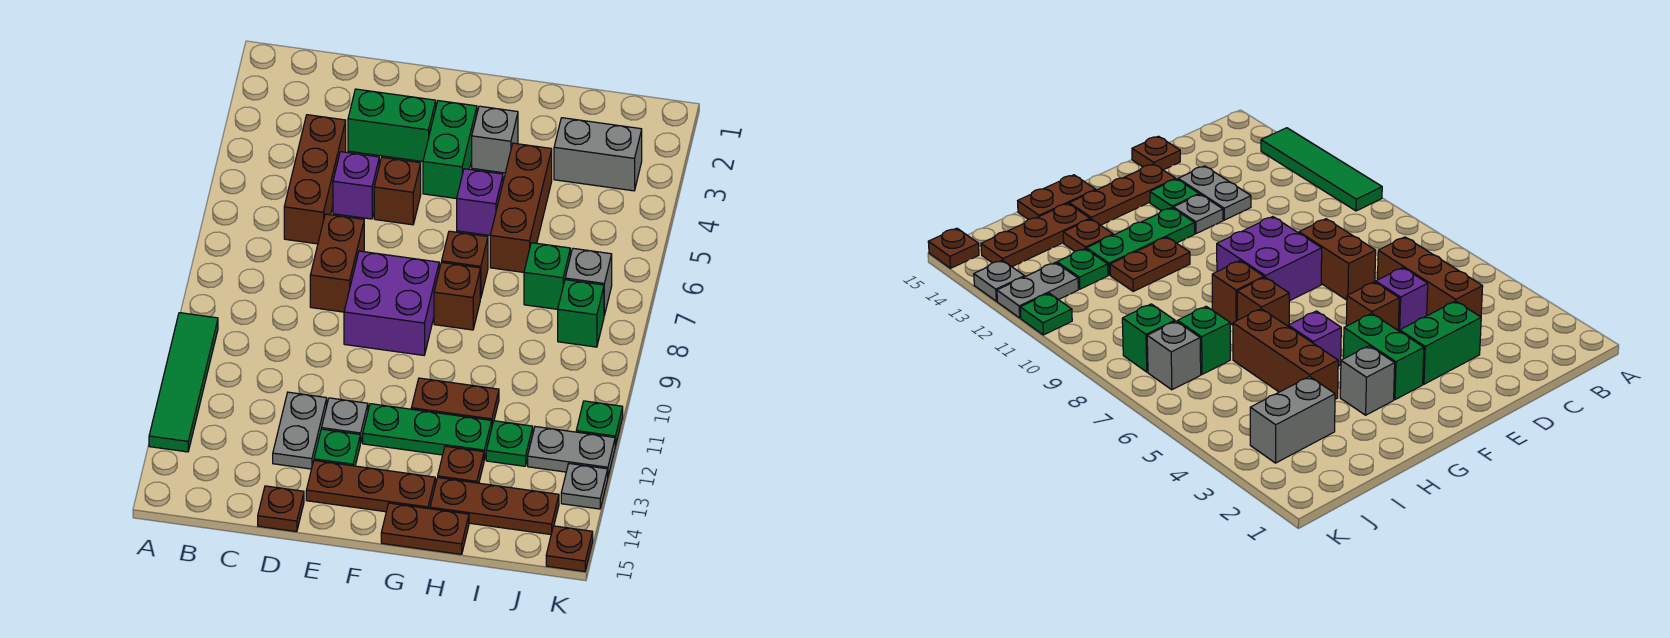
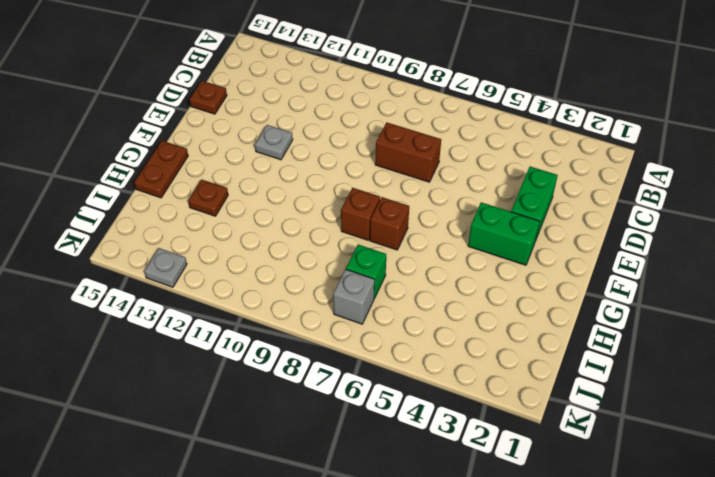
none -> green tile A10:A13 level 1
none -> brown brick C4:C6 level 1
none -> purple brick D5 level 1
none -> grey plate D12:D13 level 1

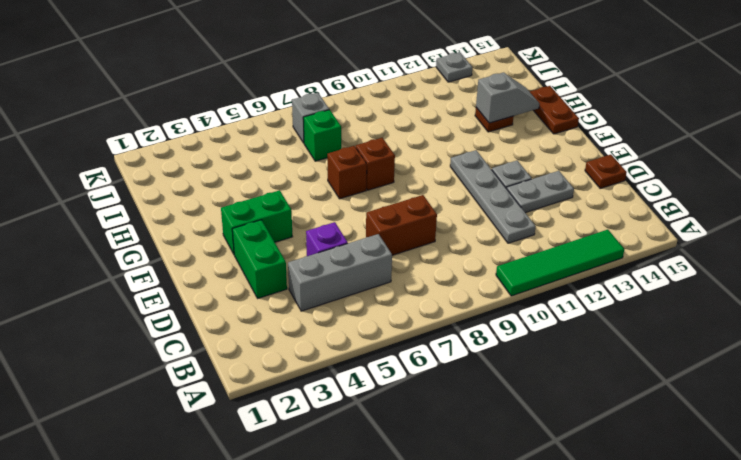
grey brick C4:C6 level 1 -> brown brick C4:C6 level 1
grey plate C11:F11 level 1 -> none
grey slope H13:H14 level 2 top 13 -> none
none -> brown brick E5 level 1
none -> purple brick E8:F9 level 1
none -> green plate E13 level 1
none -> brown plate E14:G14 level 1

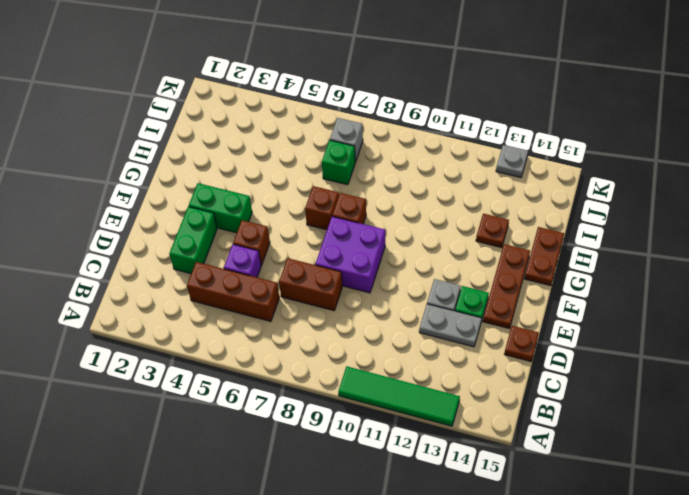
none -> green plate F12:H12 level 1
none -> grey brick G3 level 1
none -> purple brick G5 level 1
none -> brown plate G11:H11 level 1

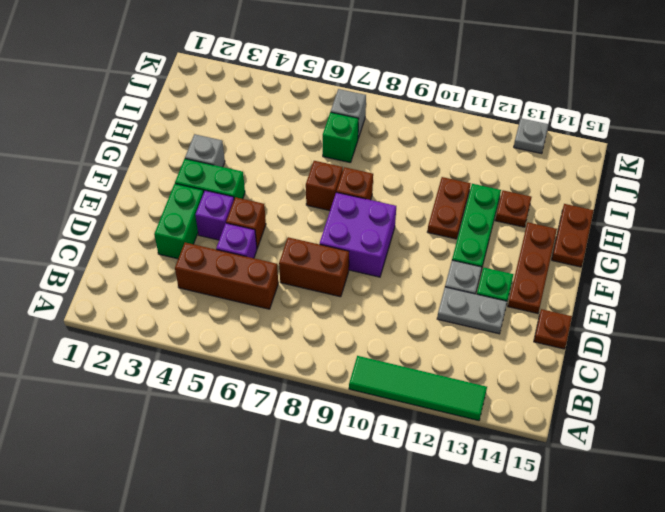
purple brick E4 level 1 -> purple brick G5 level 1
none -> brown brick H4:H6 level 1
none -> brown plate H14:J14 level 1
none -> grey brick I3:J3 level 1
none -> green plate I12 level 1

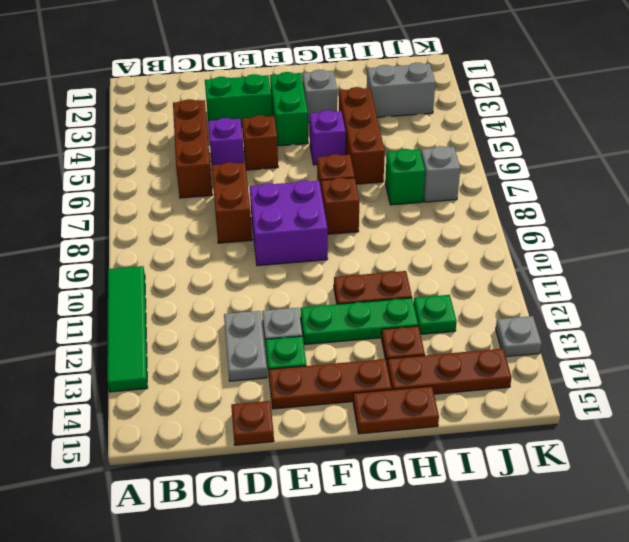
none -> green brick J8 level 1
none -> grey plate J12:K12 level 1
none -> green plate K11 level 1
none -> brown plate K15 level 1

